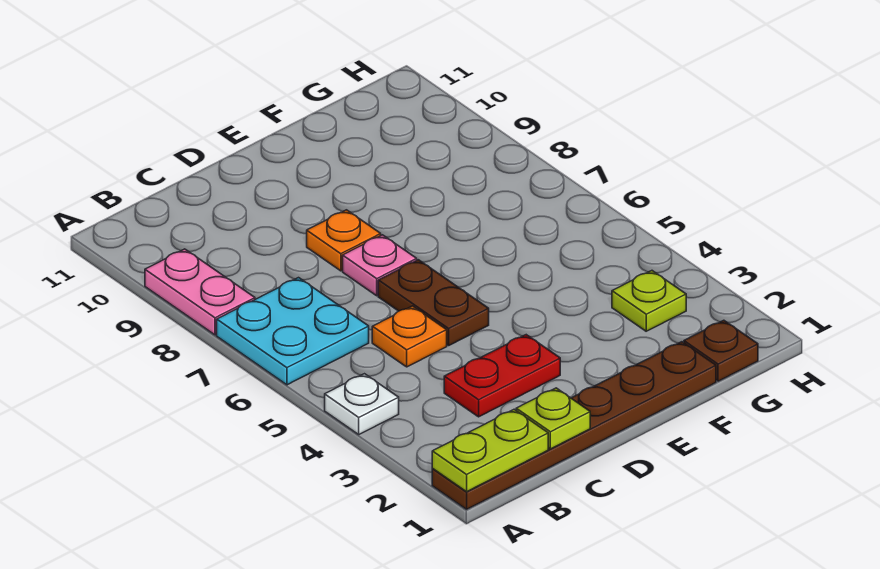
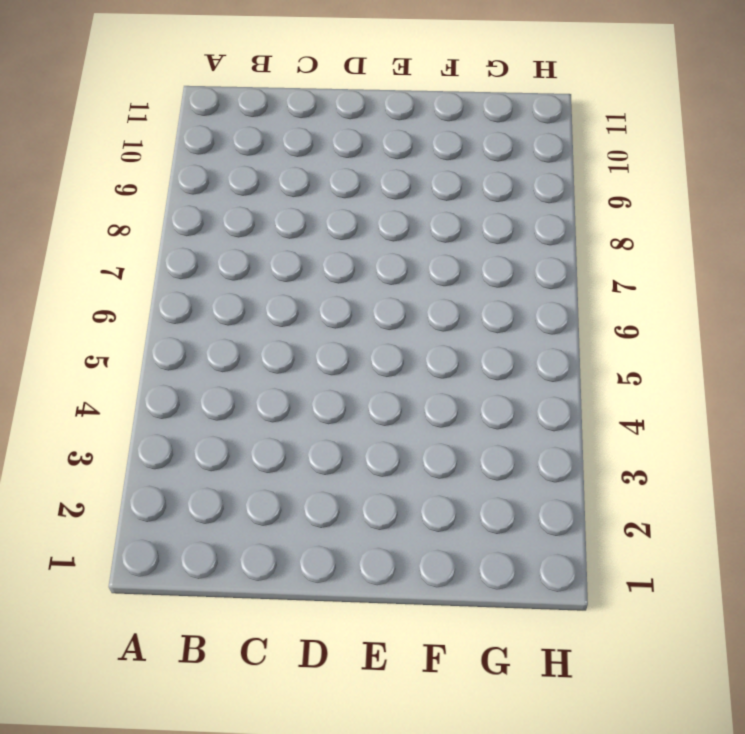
none -> brown plate A1:F1 level 1
none -> white plate A4 level 1
none -> cyan plate A6:B7 level 1

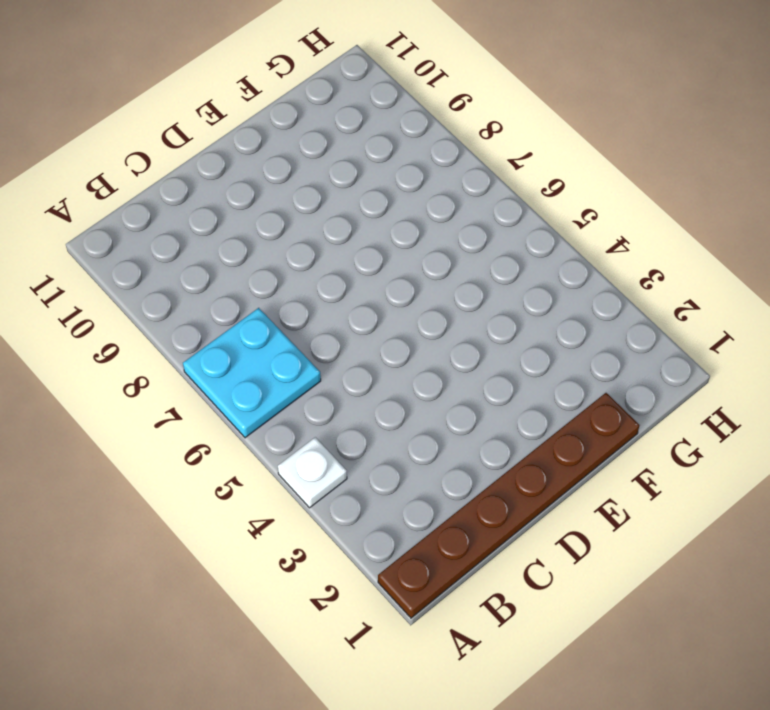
none -> pink plate A8:A9 level 1
none -> red plate C3:D3 level 1
none -> orange plate C5 level 1

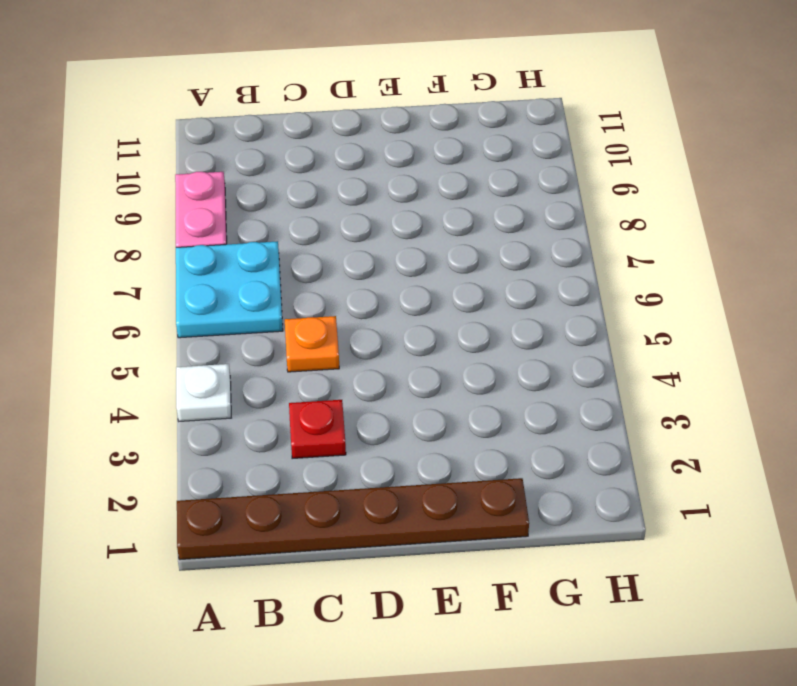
red plate C3 level 1 -> red plate C3:D3 level 1
none -> brown plate D5:D6 level 1
none -> pink plate D7 level 1
none -> orange plate D8 level 1

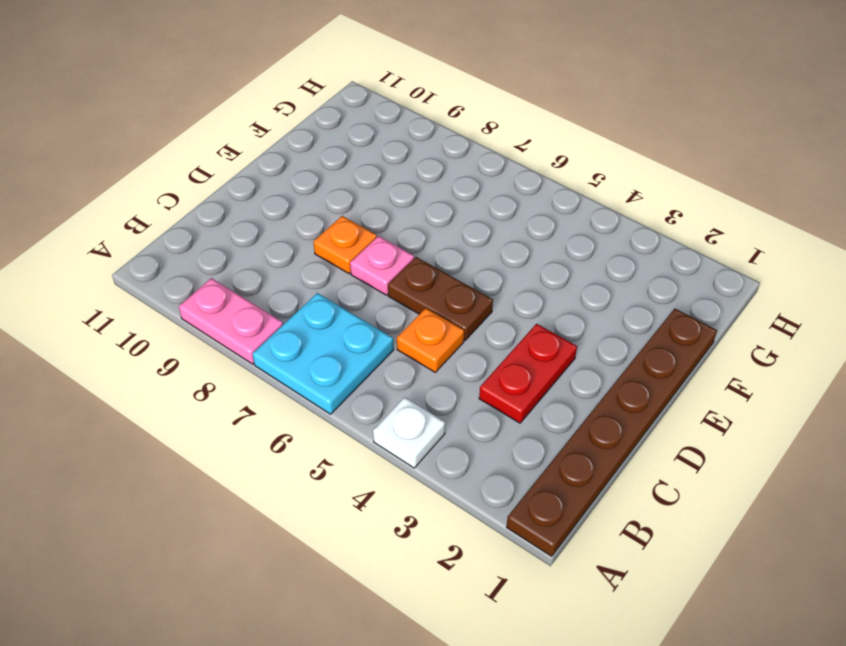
none -> brown plate G1 level 1
none -> lime plate G3 level 1
none -> lime plate A1:B1 level 2

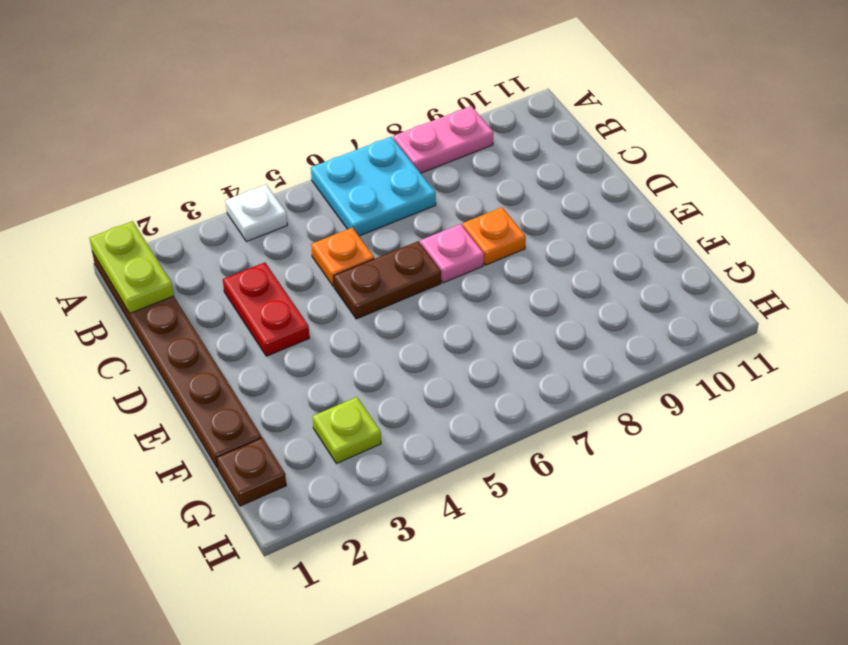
none -> lime plate C1 level 2

